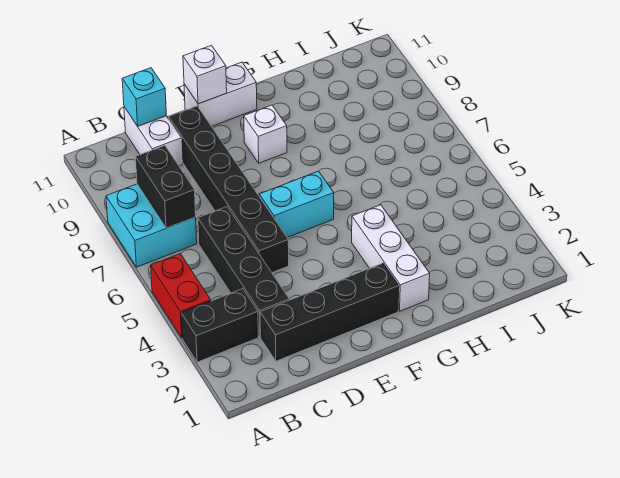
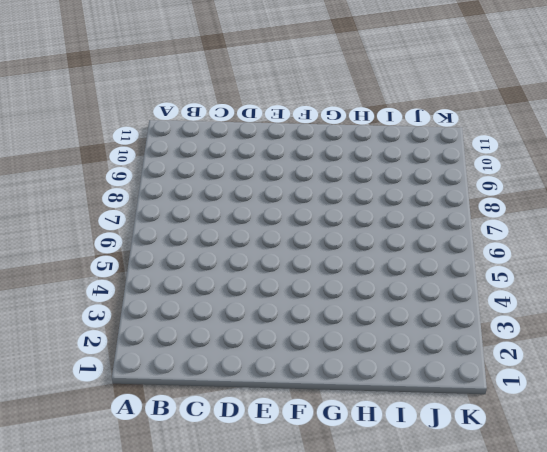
none -> black brick A3:B3 level 1
none -> red brick A4:A5 level 1
none -> cyan brick A7:B8 level 1

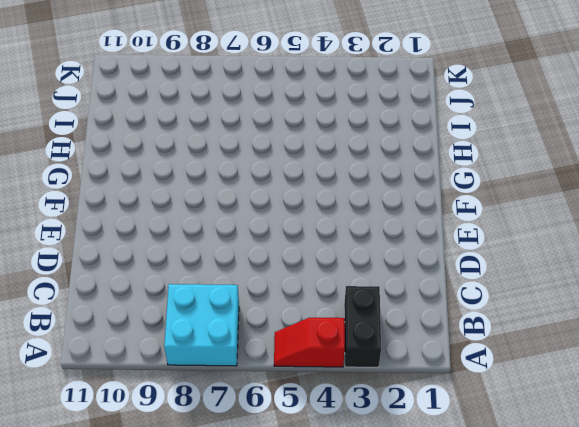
red slope A4:A5 level 1 top 4 -> red brick A4:A5 level 1
none -> black brick C2:F2 level 1
none -> black brick C3:C6 level 1
none -> white brick C10:C11 level 1

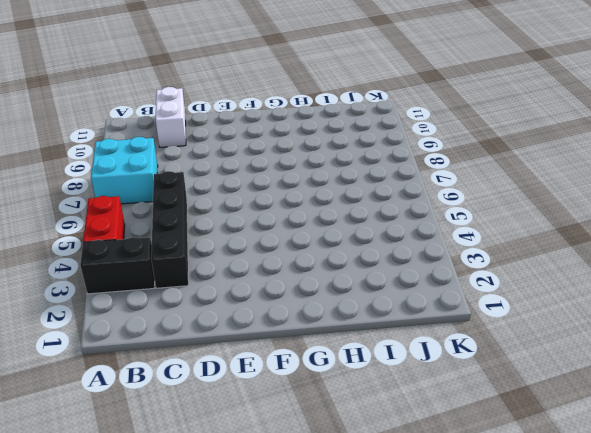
none -> black brick C2:F2 level 1
none -> black brick D5:D10 level 1
none -> cyan brick E6:F6 level 1

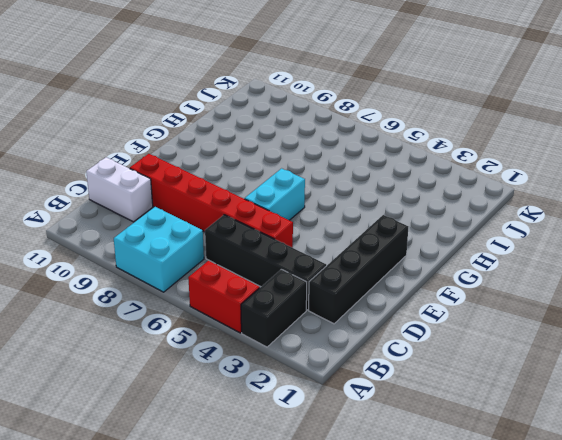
red brick D5:D10 level 1 -> black brick D5:D10 level 1
none -> white brick E11:F11 level 1
none -> white brick F9 level 1
none -> white brick G2:G4 level 1

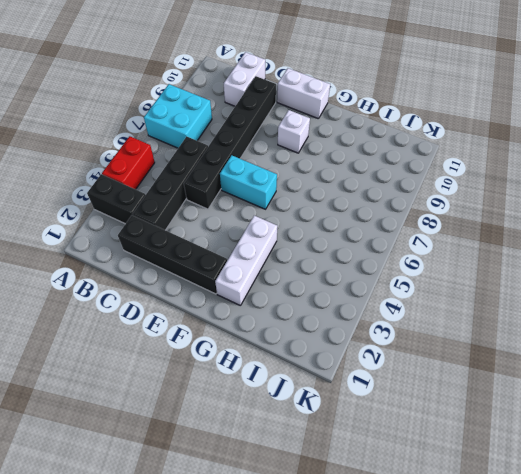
none -> black brick B7:B8 level 2
none -> cyan brick C11 level 2
none -> white brick E11 level 2

